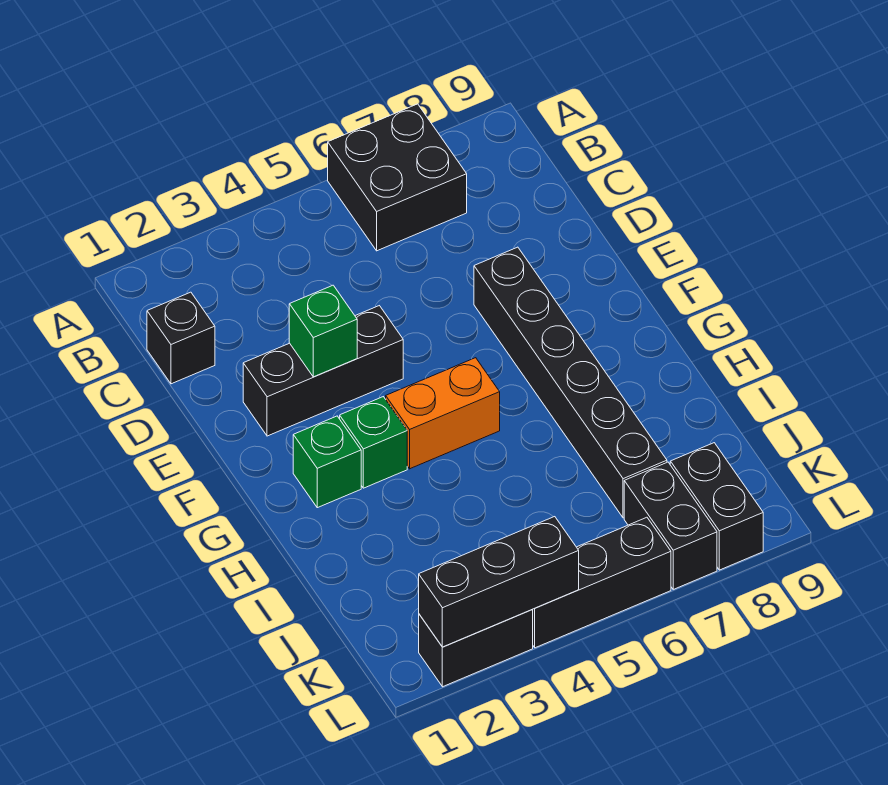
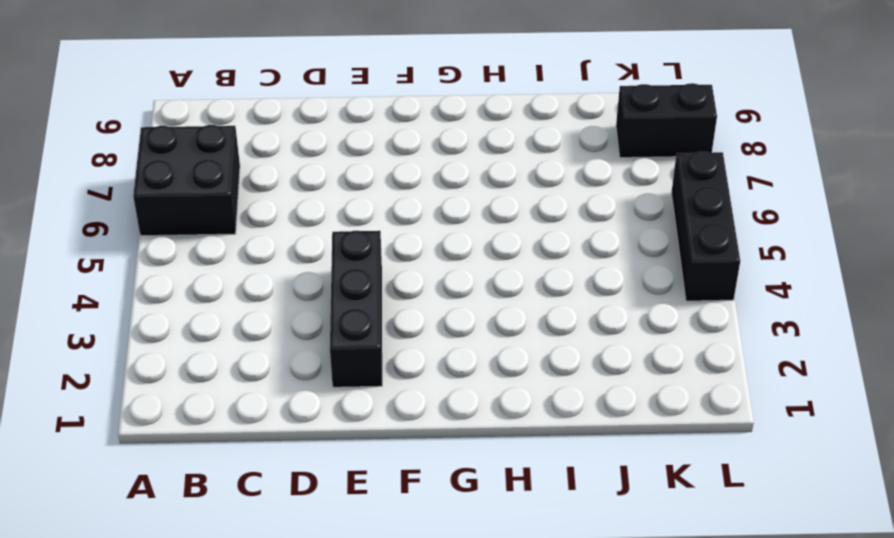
none -> black brick C1 level 1
none -> black brick E7:J7 level 1
none -> green brick G2 level 1

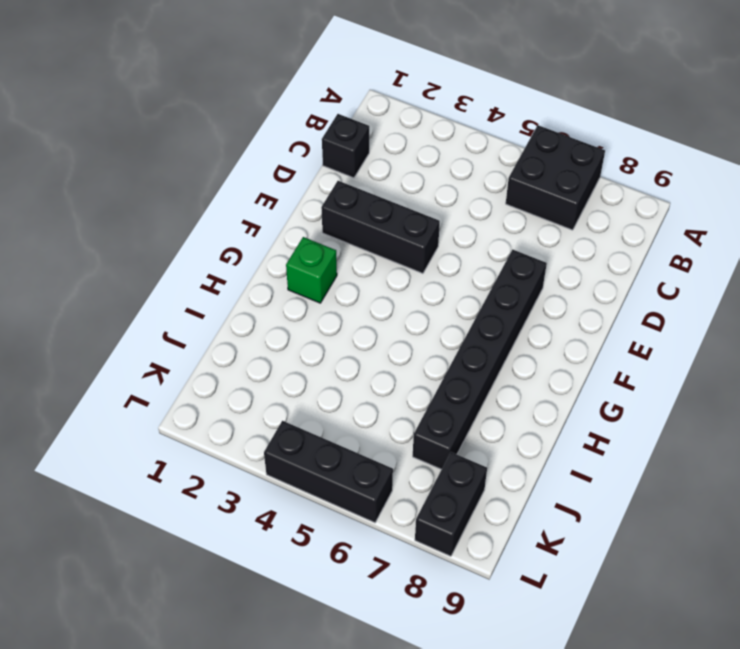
none -> green brick G3 level 1
none -> orange brick G4:G5 level 1
none -> black brick K7:L7 level 1

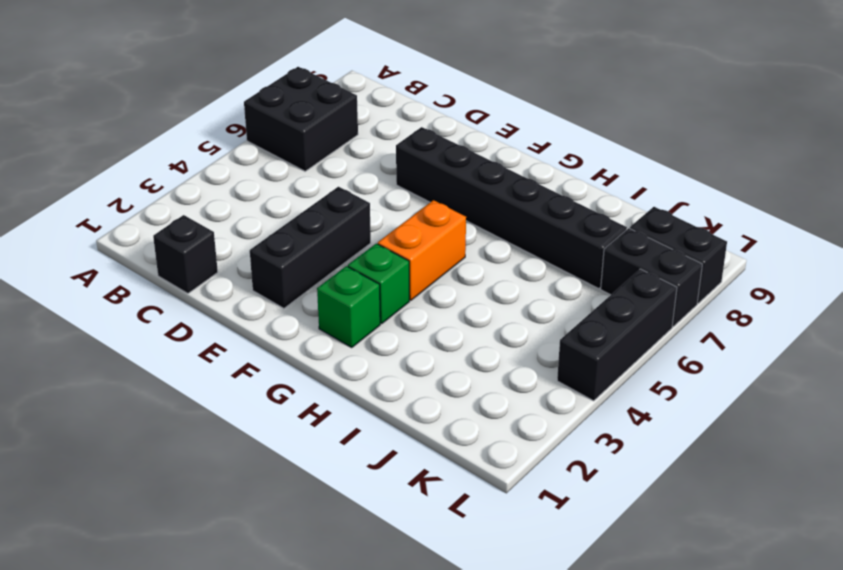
none -> black brick L2:L3 level 1
none -> green brick E3 level 2
none -> black brick L2:L4 level 2

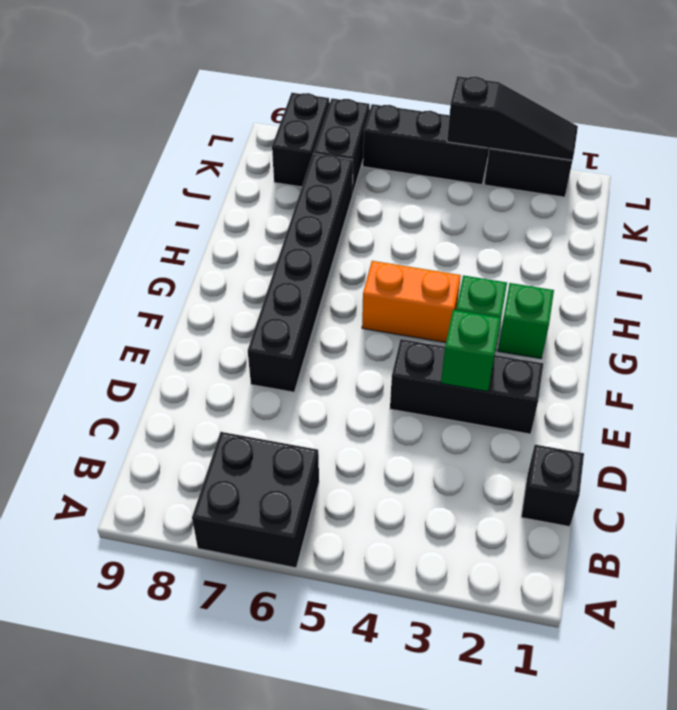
black slope L2:L4 level 2 top 4 -> black brick L2:L4 level 2

